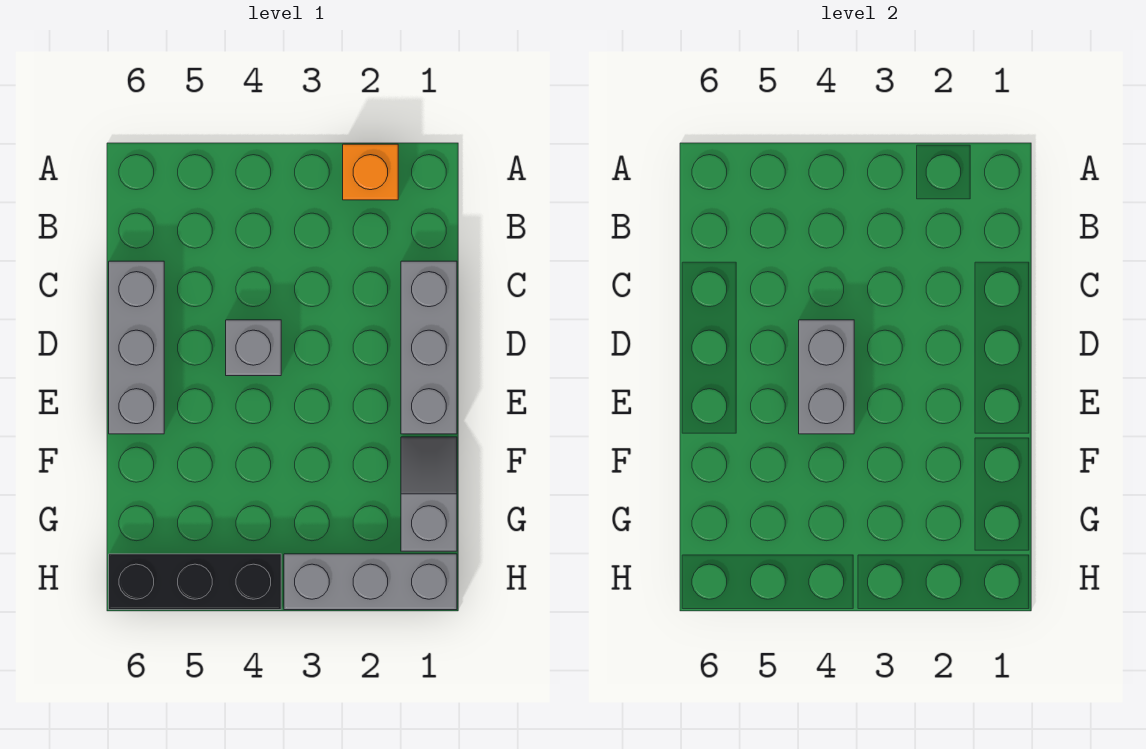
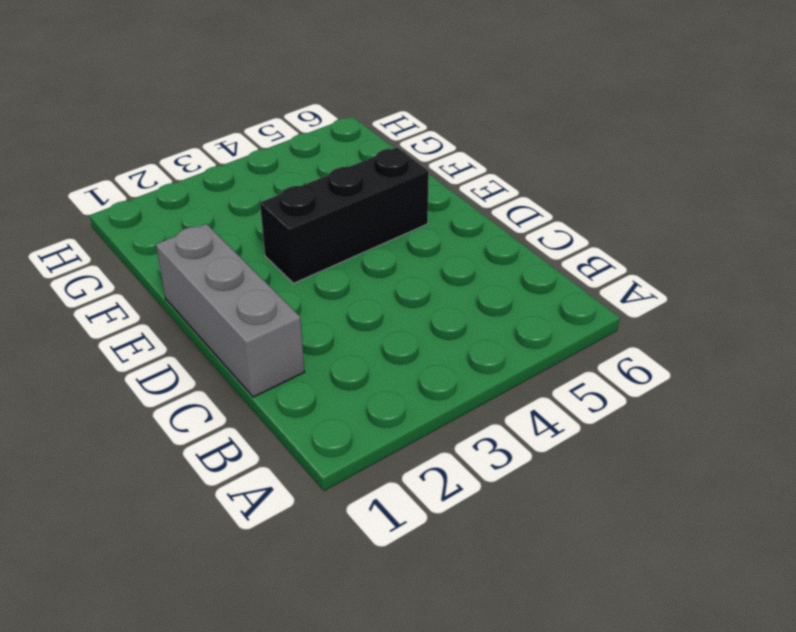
black brick E3:E5 level 1 -> black brick H4:H6 level 1
none -> orange brick A2 level 1
none -> grey brick C6:E6 level 1

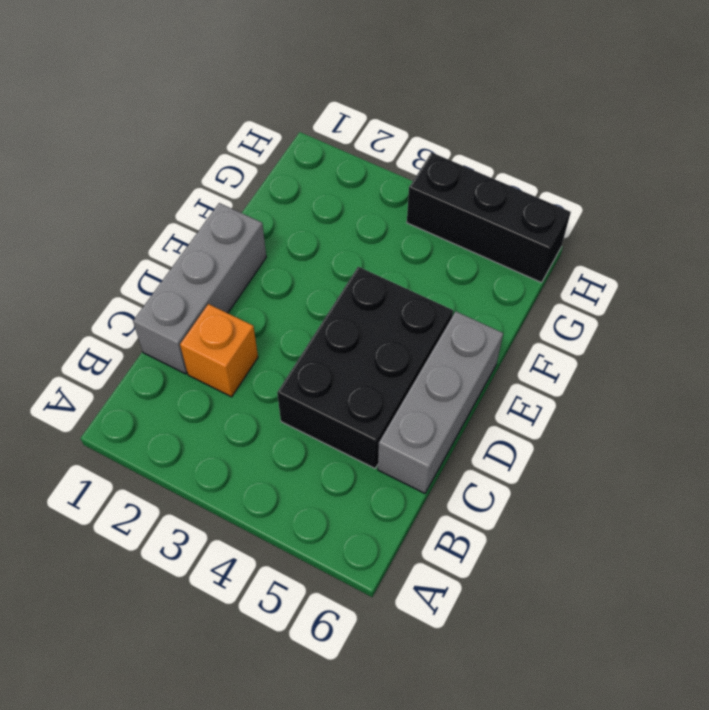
orange brick C2 level 1 -> orange brick A2 level 1
black brick C4:E5 level 1 -> grey brick D4 level 1
none -> grey slope F1:G1 level 1 top G
none -> grey brick H1:H3 level 1

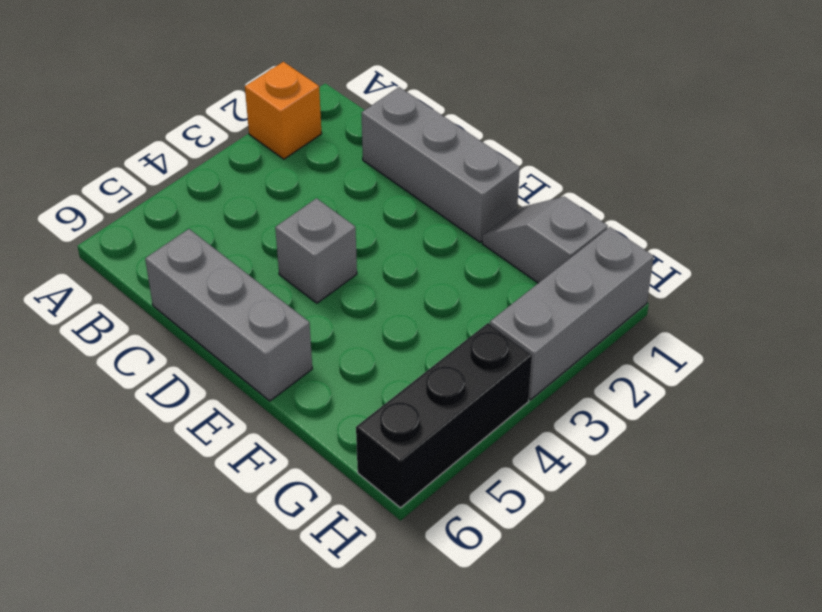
none -> grey brick D4:E4 level 2

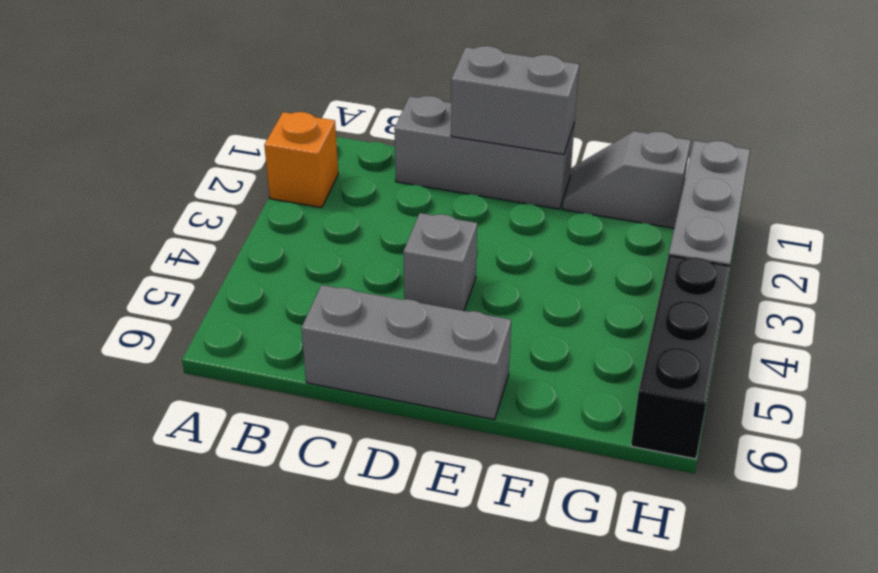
grey brick D1:E1 level 2 -> grey brick D4:E4 level 2

